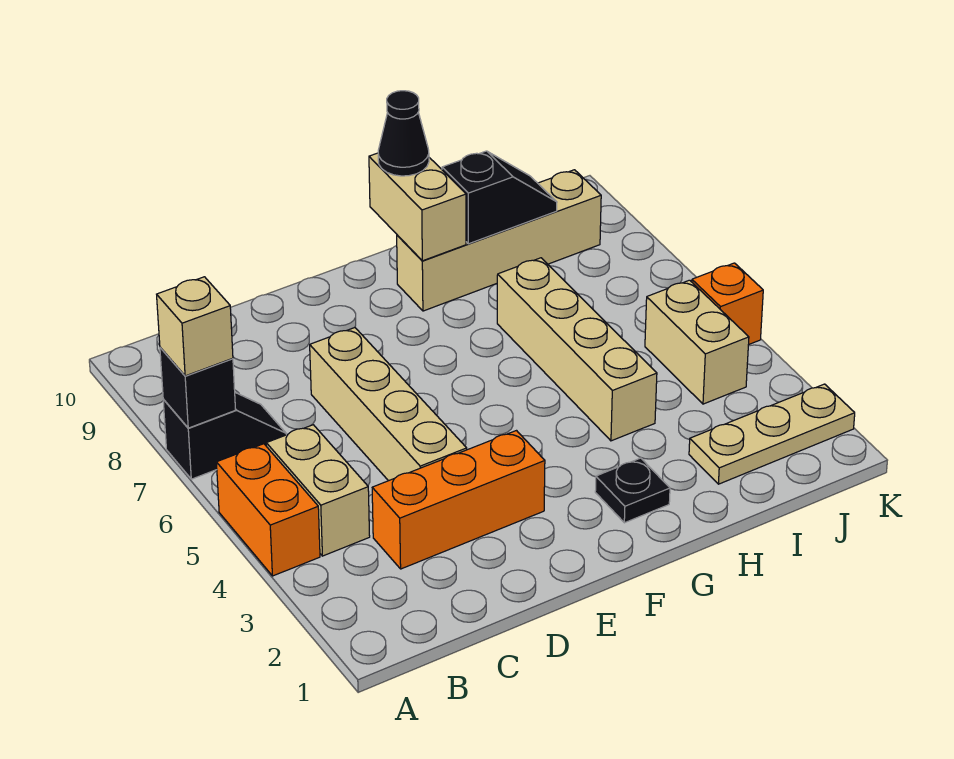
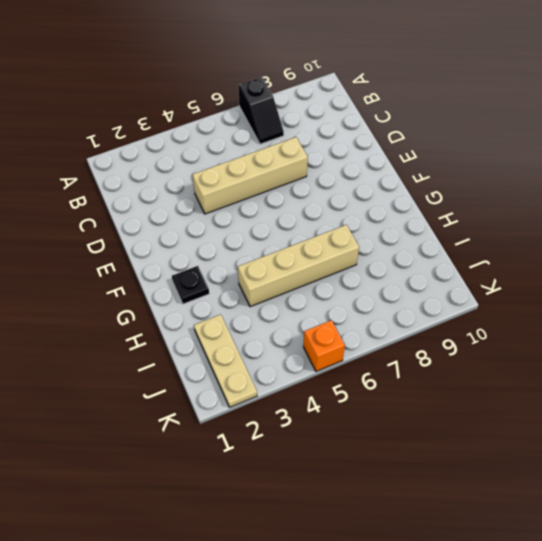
none -> orange brick A4:A5 level 1
none -> tan brick B4:B5 level 1
none -> orange brick C3:E3 level 1

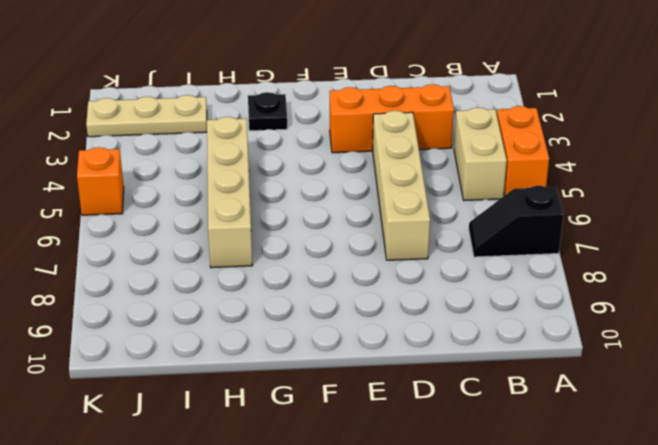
none -> tan brick G9:J9 level 1
none -> tan brick J4:J5 level 1
none -> black brick A7 level 2

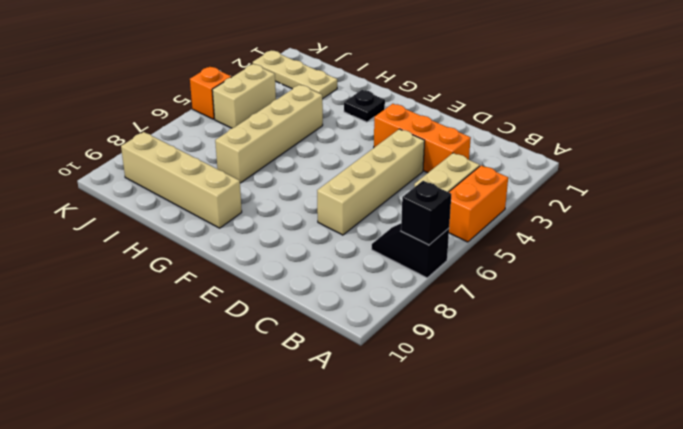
none -> tan brick G9:G10 level 2
none -> black slope H9:I9 level 2 top H
none -> tan brick A7 level 3

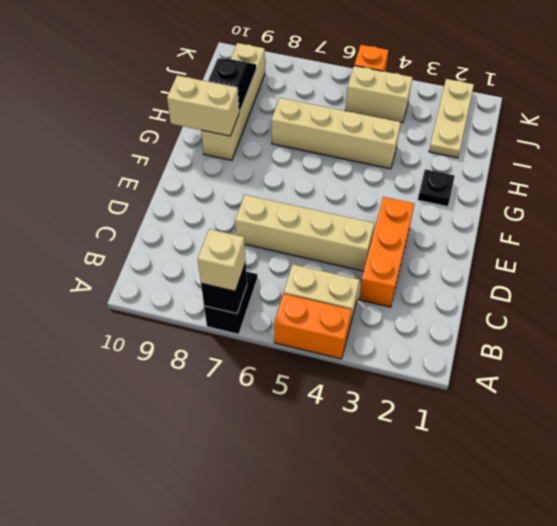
none -> black cone G10 level 3

